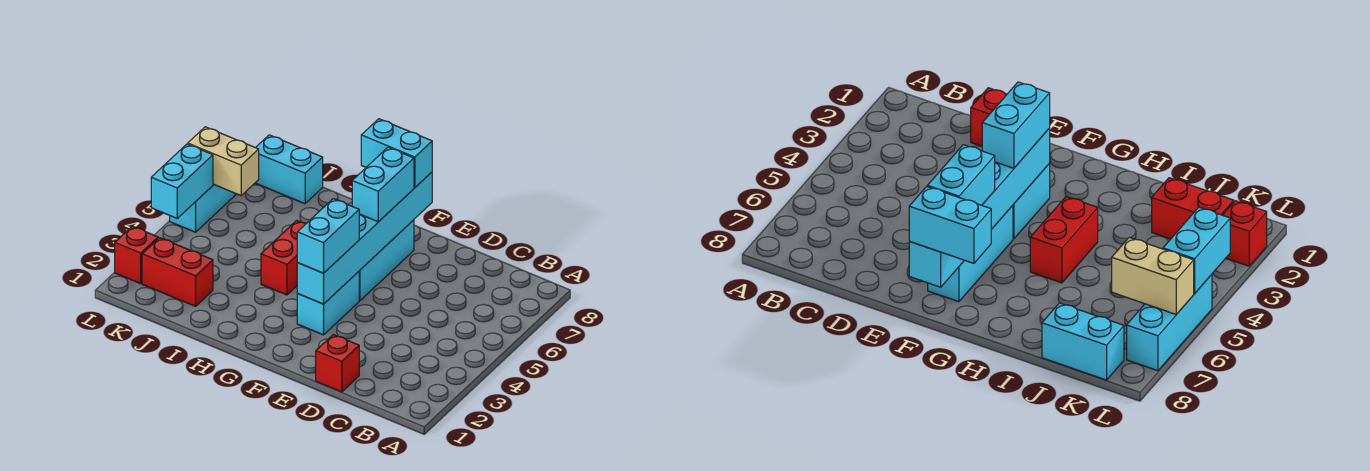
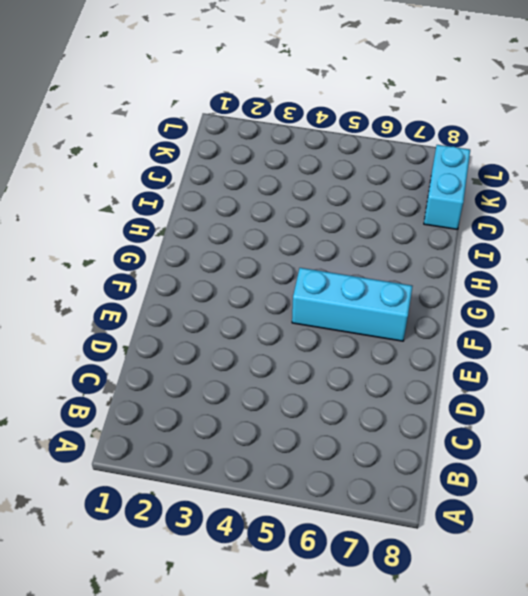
none -> red brick D1 level 1
none -> cyan brick F3:F4 level 1
none -> red brick H4:H5 level 1

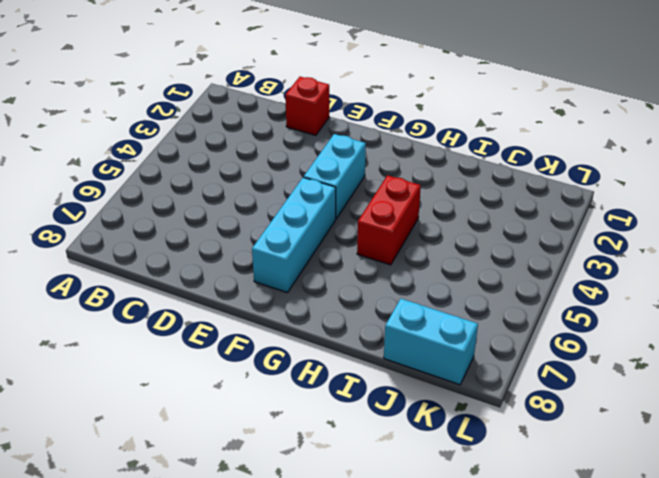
none -> red brick J2:K2 level 1
none -> red brick L2 level 1
none -> cyan brick L5:L7 level 1

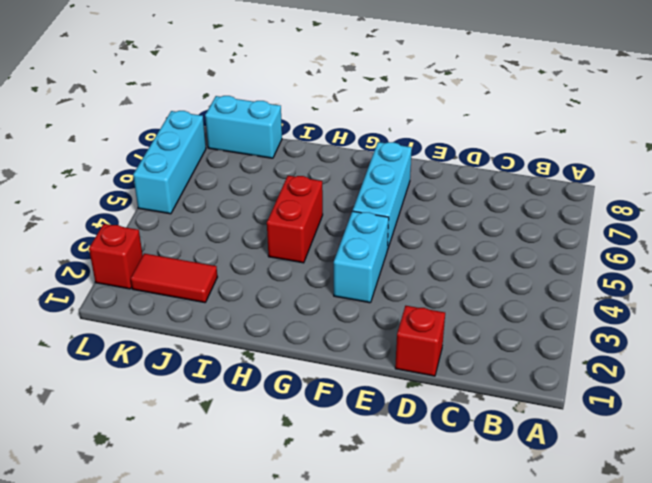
red tile J2:K2 level 1 -> red brick J2:K2 level 1
none -> cyan brick F3:F8 level 2
none -> tan brick K6:L6 level 2
none -> cyan brick L4:L5 level 2

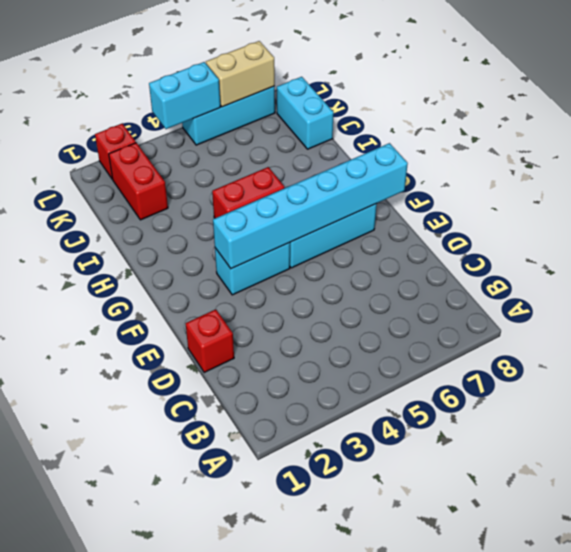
tan brick L6:L7 level 2 -> tan brick K6:L6 level 2
none -> cyan brick F3:F4 level 3
none -> cyan brick F6:F7 level 3
none -> cyan brick F8:G8 level 3

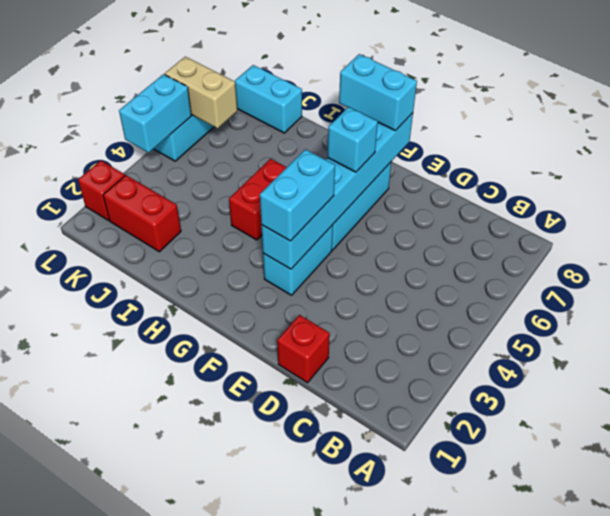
cyan brick F6 level 3 -> cyan brick F6:F7 level 3

